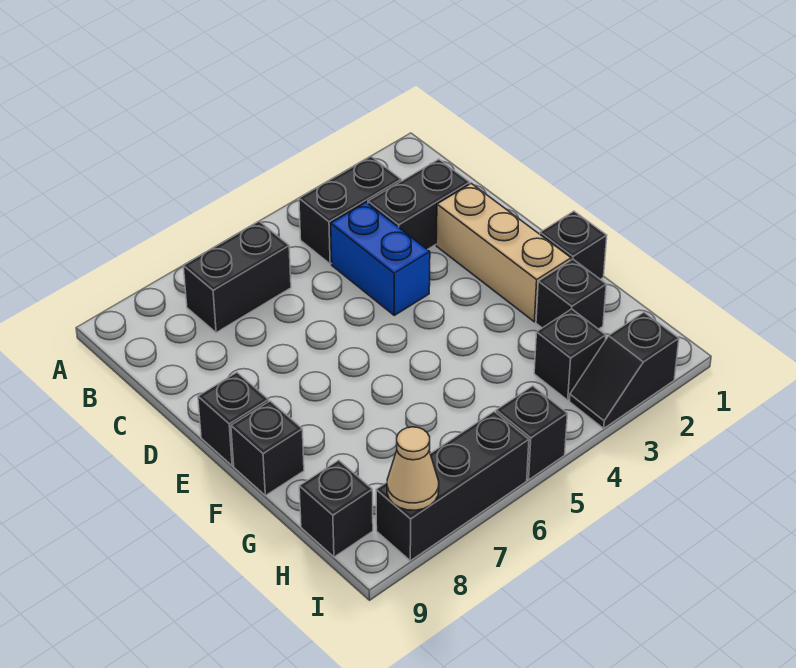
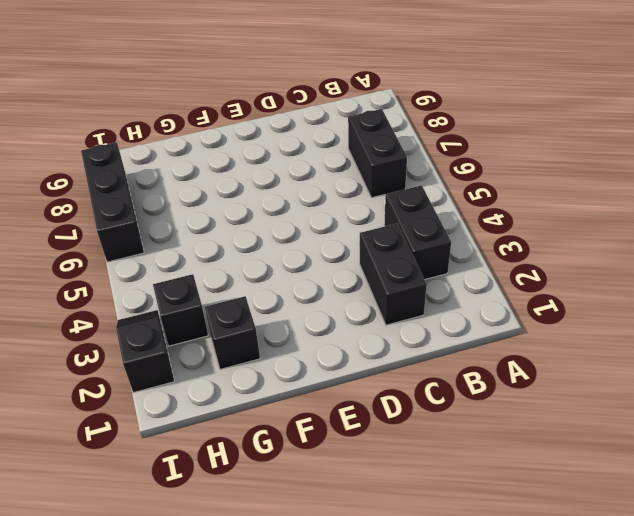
none -> blue brick C4:D4 level 1
none -> tan brick D2:F2 level 1
none -> black brick E9 level 1

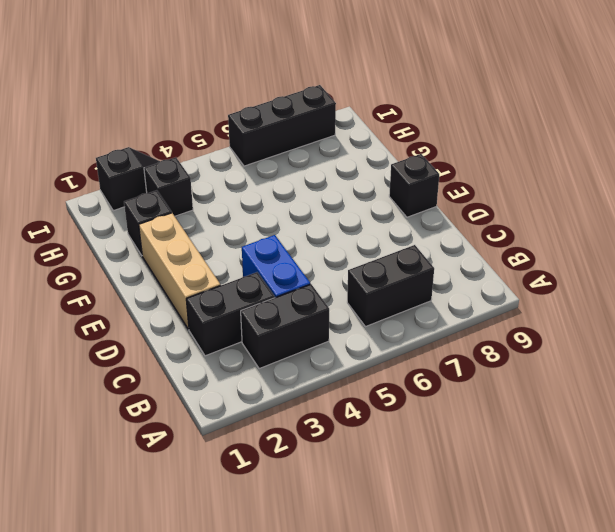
none -> black brick F1 level 1
none -> black brick F9 level 1
none -> black brick H9 level 1

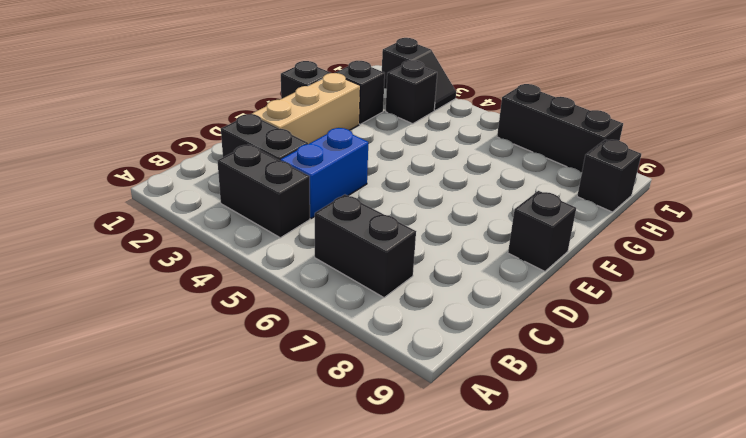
none -> black brick F9 level 1
none -> black brick I5 level 1
none -> tan cone I8 level 2

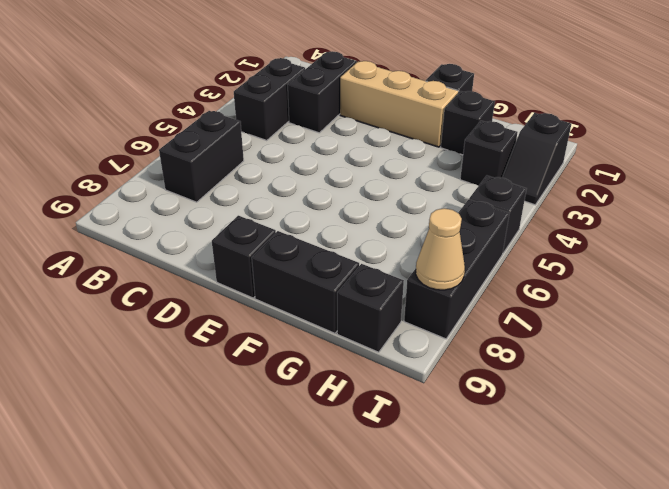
black brick F9:G9 level 1 -> black brick F9 level 1
none -> blue brick C4:D4 level 1

